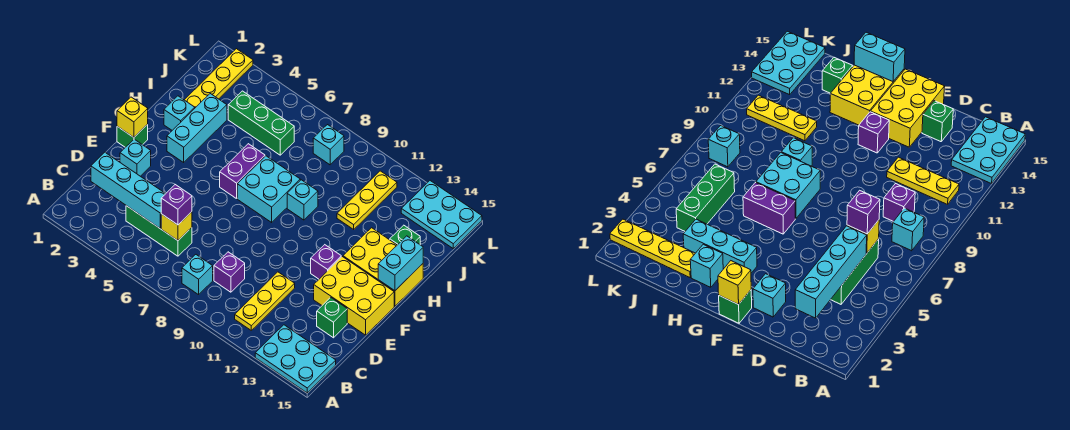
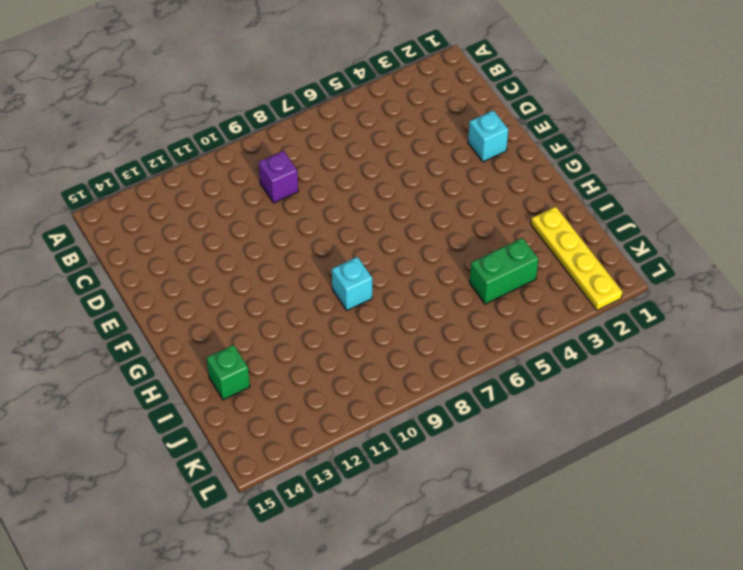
green brick J4:J5 level 1 -> green brick J4:J6 level 1
none -> cyan plate A13:B15 level 1
none -> cyan brick B8 level 1
none -> yellow plate B11:D11 level 1

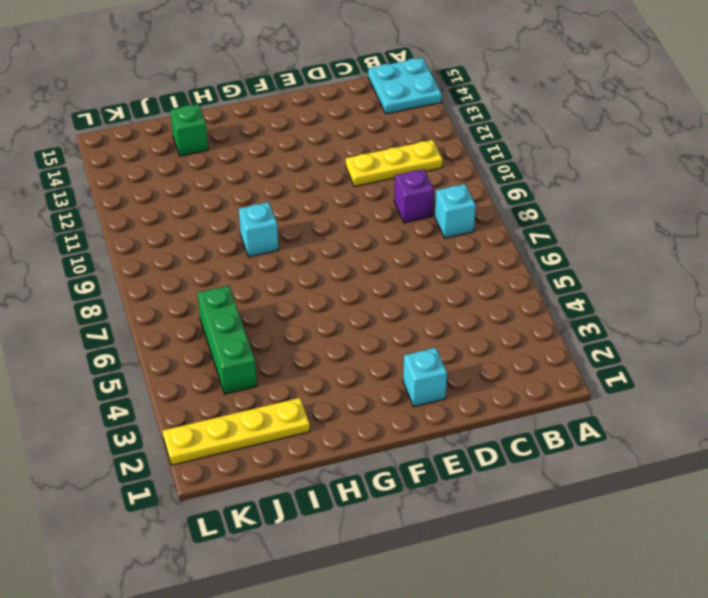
cyan plate A14:B15 level 1 -> cyan plate A13:B15 level 1
none -> green brick C4:C6 level 1
none -> green brick D14 level 1
none -> yellow brick E13:F15 level 1

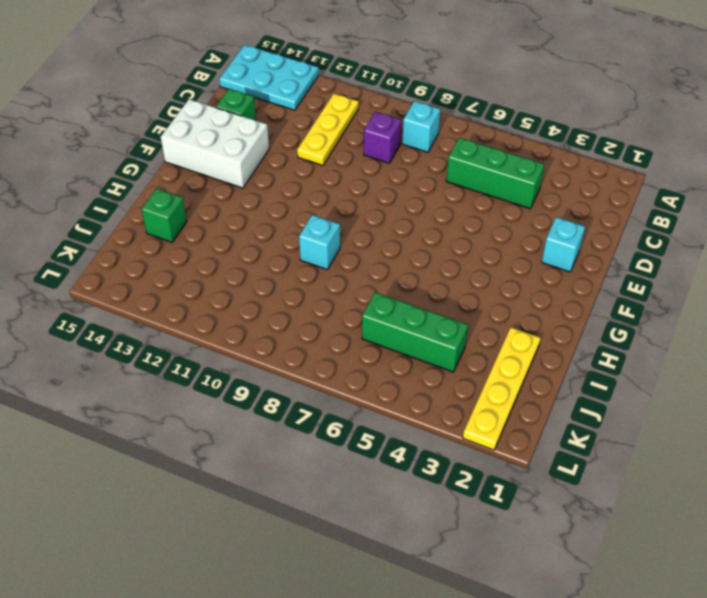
white brick E13:F15 level 1 -> yellow brick E13:F15 level 1
none -> green brick F1 level 1
none -> purple brick F12 level 1
none -> cyan brick G3:I3 level 1

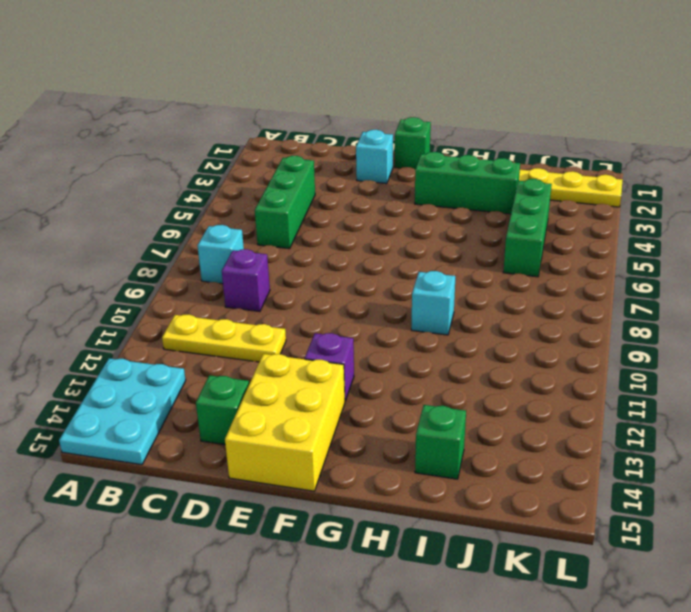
green brick G3:I3 level 1 -> cyan brick G3:I3 level 1
none -> purple brick G6:H6 level 1
none -> cyan brick G7:H8 level 1
none -> yellow brick G13:H15 level 1

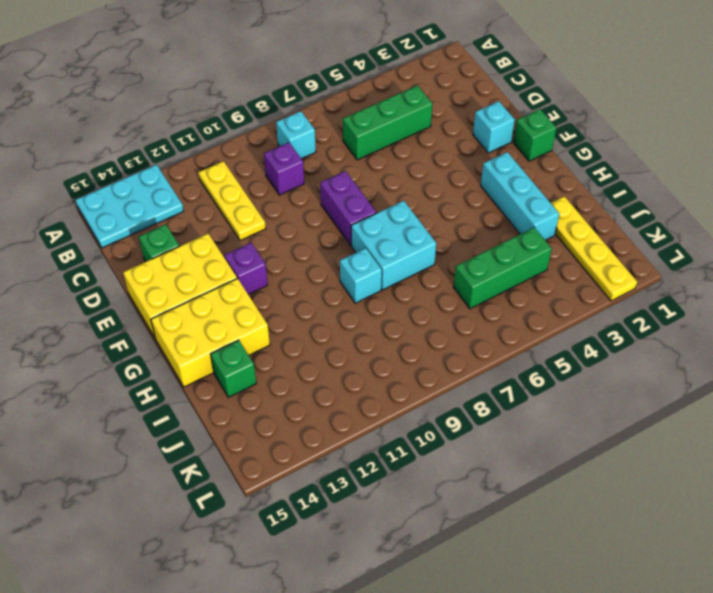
purple brick E8:F8 level 1 -> purple brick G6:H6 level 1
none -> cyan brick H2 level 1
none -> yellow plate I11:K11 level 1
none -> cyan brick K8 level 1

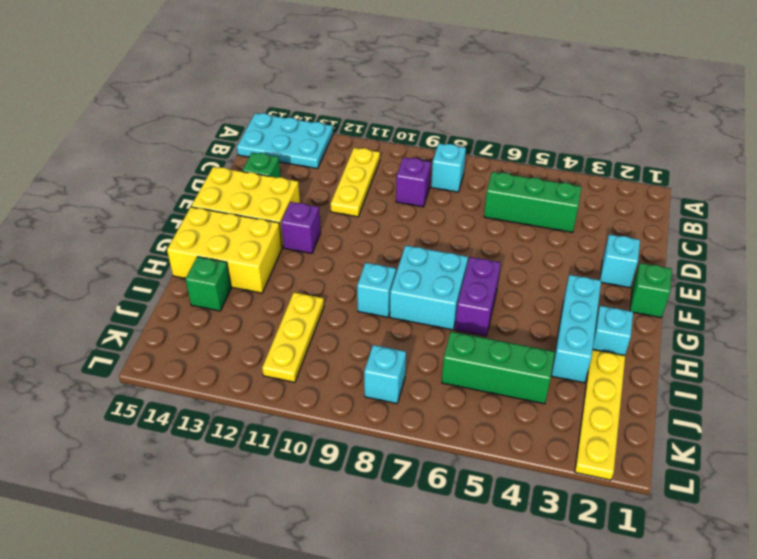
none -> cyan plate K13:L15 level 1
none -> cyan brick C2:C5 level 2
none -> yellow brick C6 level 2

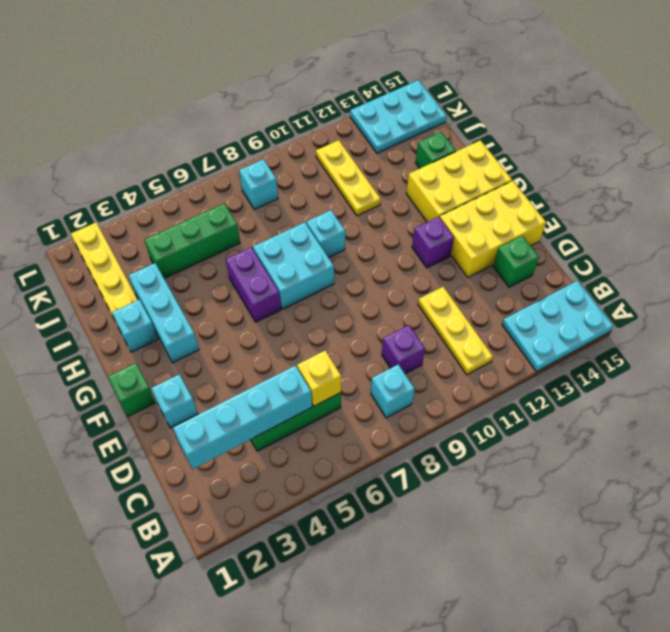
none -> yellow brick F1 level 2
none -> cyan brick G15:H15 level 2
none -> purple brick C6 level 3

